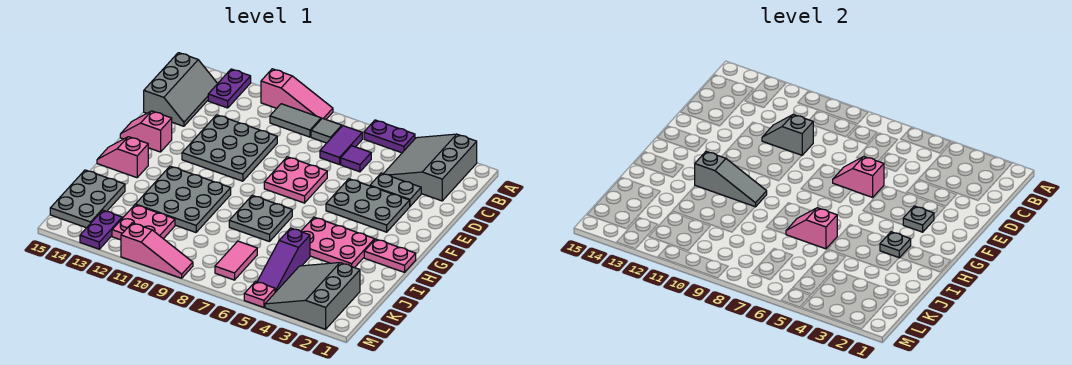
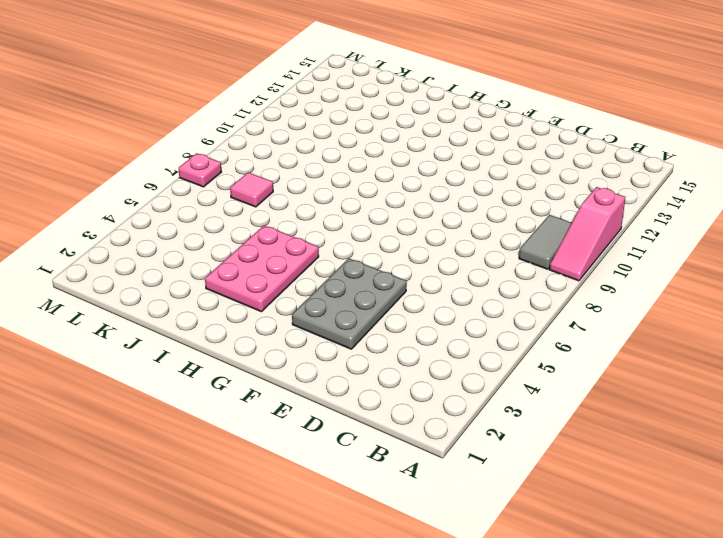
pink tile K7 level 1 -> pink tile K7:L7 level 1
pink plate M7 level 1 -> pink plate M5 level 1
none -> grey slope A2:C4 level 1 top 2
none -> purple plate A5:A6 level 1
none -> purple plate A13:B13 level 1
none -> purple tile B7:C7 level 1

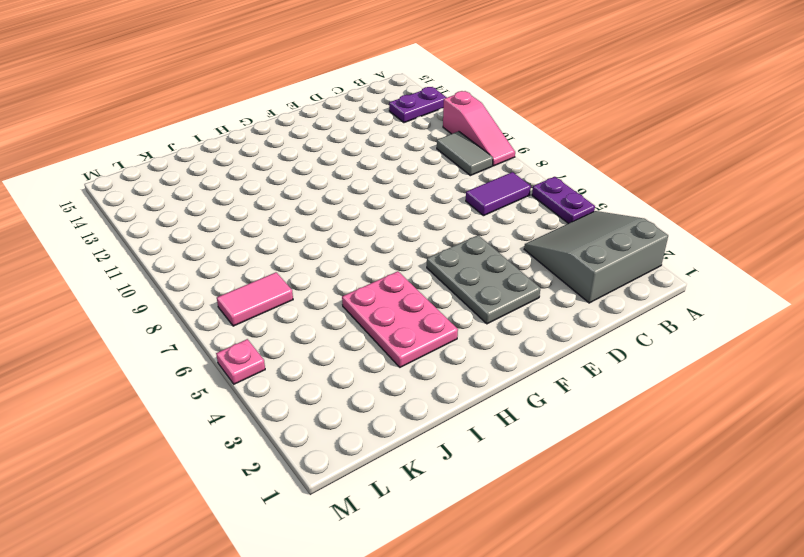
none -> grey tile B8 level 1
none -> grey slope B14:D15 level 1 top 15
none -> purple tile C6 level 1
none -> grey plate D3:D4 level 1

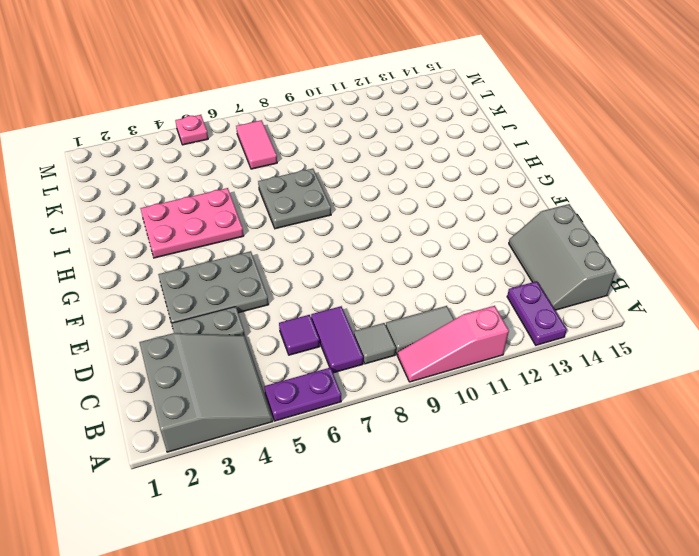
none -> grey plate D10:F12 level 1
none -> pink plate E7:F8 level 1
none -> pink slope F14:F15 level 1 top 14
none -> pink plate H1:H2 level 1

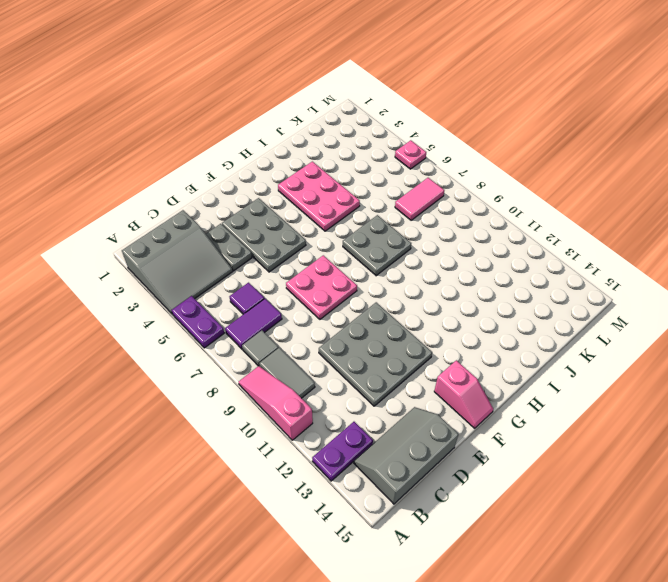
none -> pink plate H1:H2 level 1
none -> grey plate H10:J12 level 1
none -> pink slope H14:H15 level 1 top 14
none -> purple slope J5:L5 level 1 top J

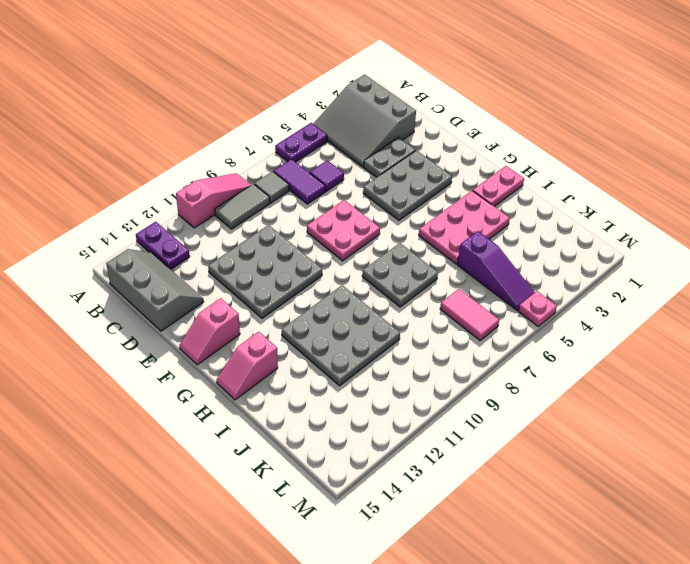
none -> grey plate J14:L15 level 1
none -> grey slope K2:M4 level 1 top 2
none -> pink plate K11:L12 level 1
none -> purple plate L13:M13 level 1

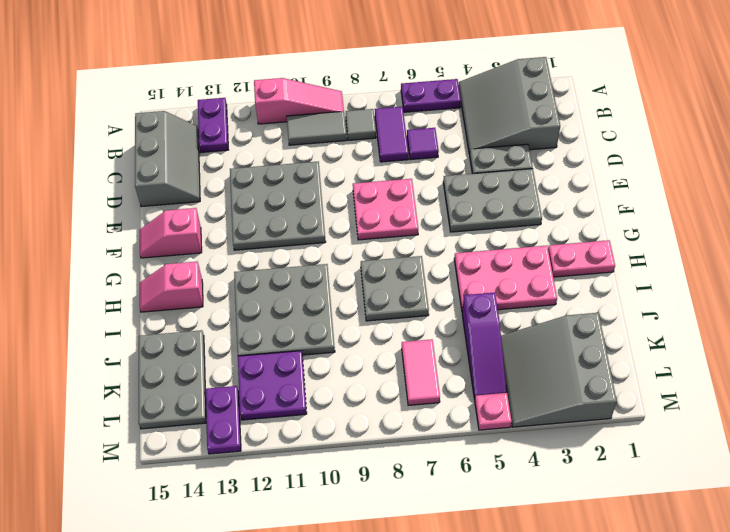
purple plate K11:L12 level 1 -> pink plate K11:L12 level 1
none -> pink slope M9:M11 level 1 top 11
none -> grey slope D10:D11 level 2 top 10
none -> pink slope E6:E7 level 2 top 6
none -> grey plate F3 level 2

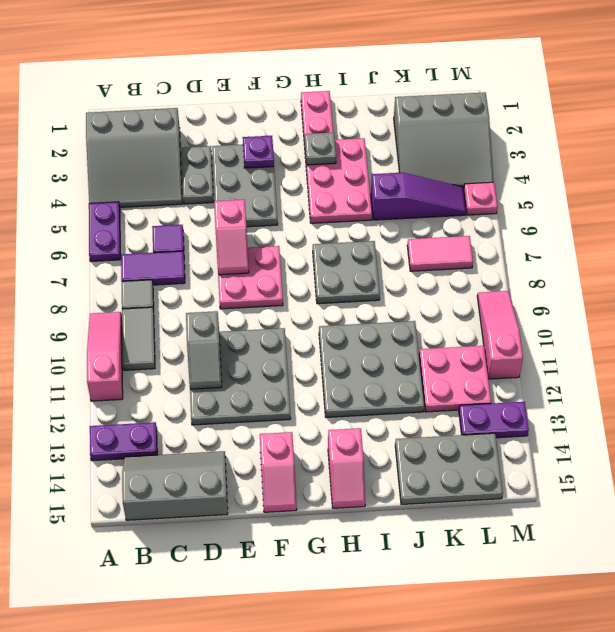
purple plate F3 level 2 -> grey plate F3 level 2
none -> grey slope H10:H12 level 2 top 12
none -> pink slope I6:I7 level 2 top 6

